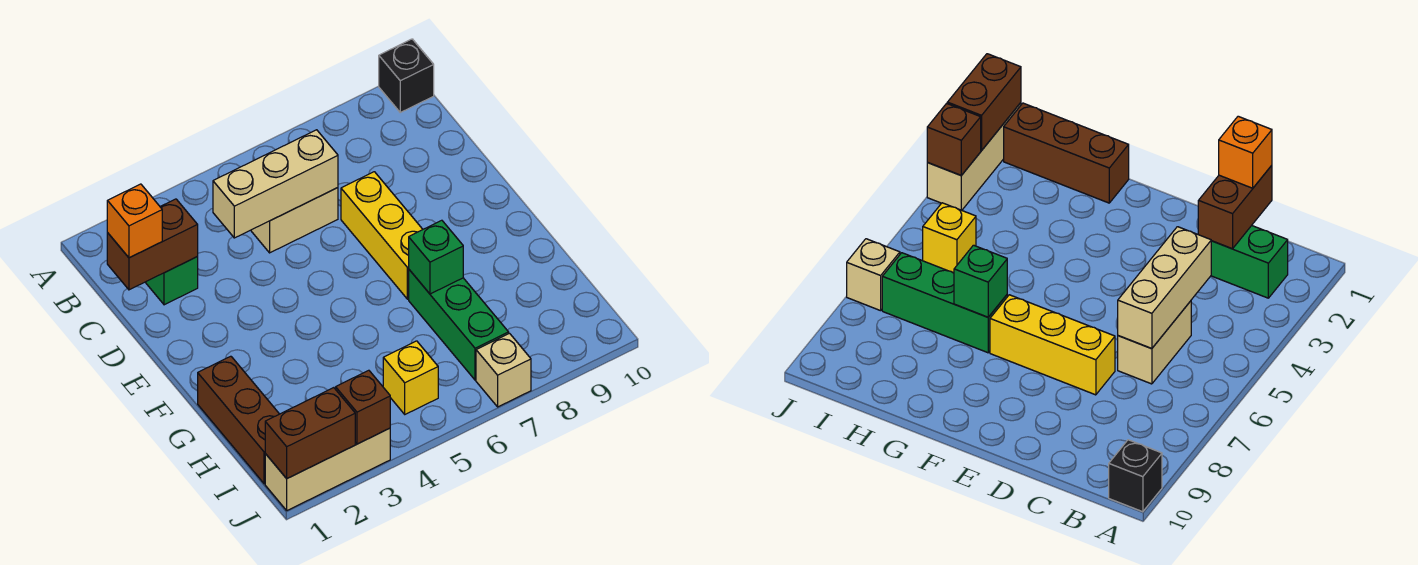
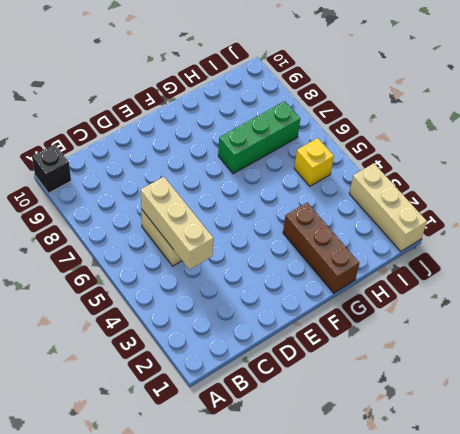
brown brick G1:G3 level 1 -> brown brick G1:I1 level 1
none -> green brick B2:C2 level 1
none -> yellow brick D7:F7 level 1
none -> tan brick J7 level 1

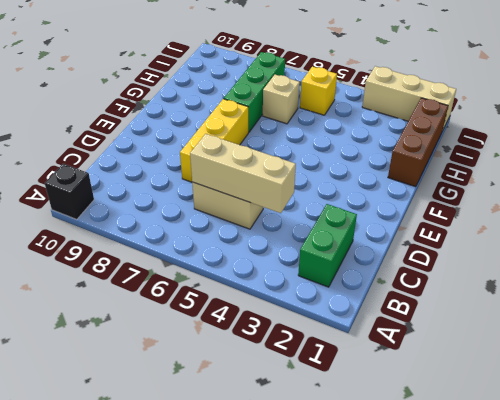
tan brick H6 level 1 -> tan brick J7 level 1
none -> brown brick C1:C2 level 2
none -> green brick G7 level 2
none -> brown brick J1:J2 level 2

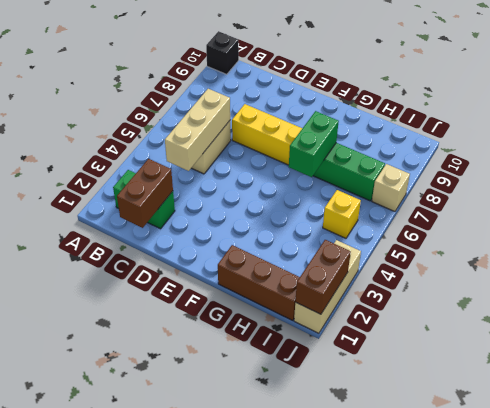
green brick G6:G7 level 2 -> green brick G7 level 2
none -> brown brick J3 level 2
none -> orange brick C1 level 3

